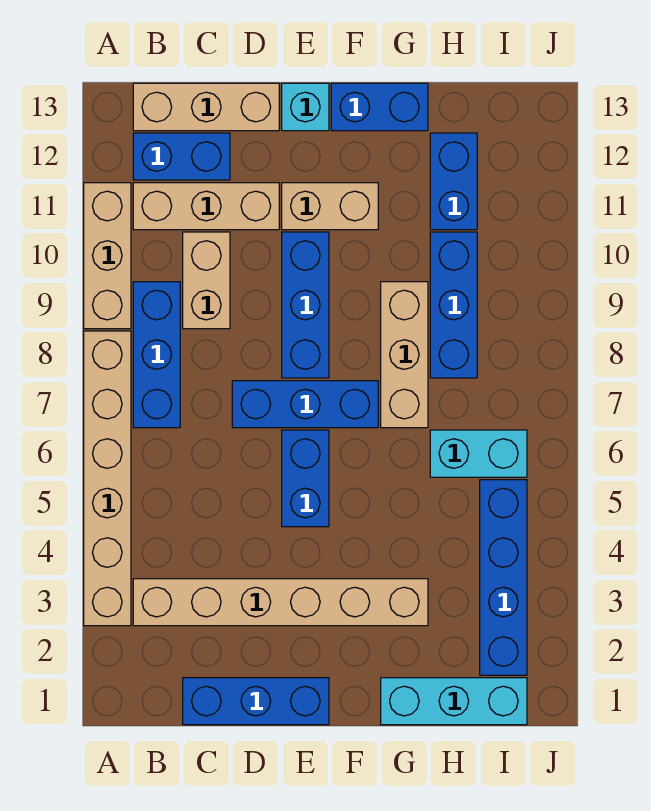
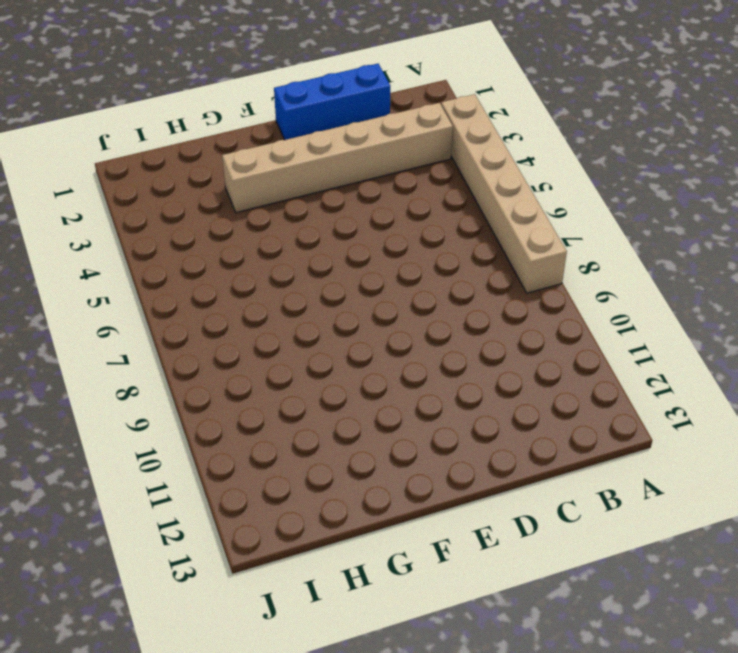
none -> tan brick A9:A11 level 1
none -> blue brick B7:B9 level 1
none -> tan brick B11:D11 level 1

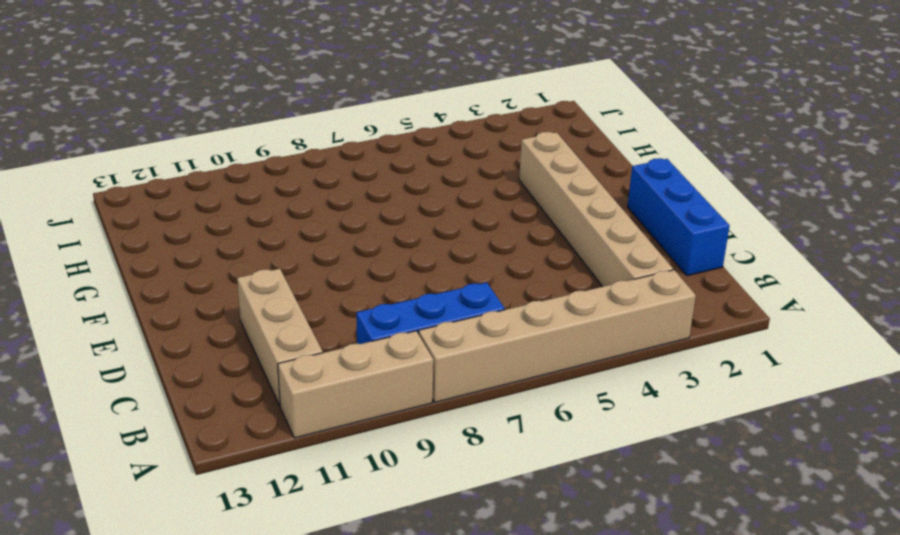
none -> blue brick B12:C12 level 1
none -> tan brick B13:D13 level 1
none -> tan brick C9:C10 level 1

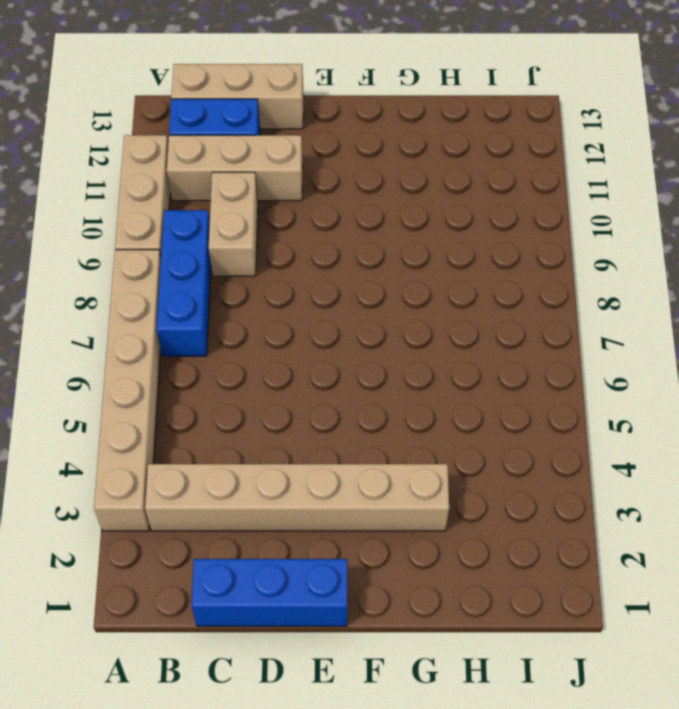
none -> blue brick D7:F7 level 1
none -> blue brick E5:E6 level 1
none -> blue brick E8:E10 level 1

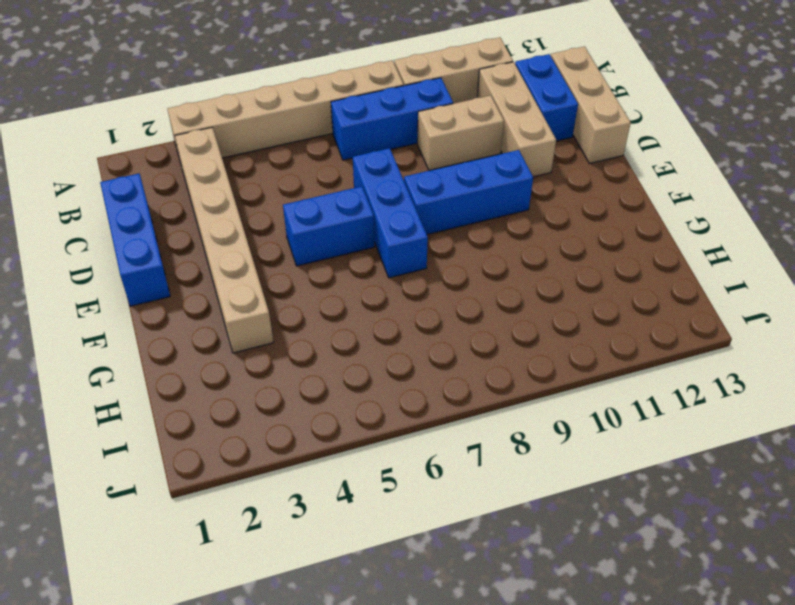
none -> tan brick E11:F11 level 1
none -> cyan brick E13 level 1
none -> blue brick F13:G13 level 1

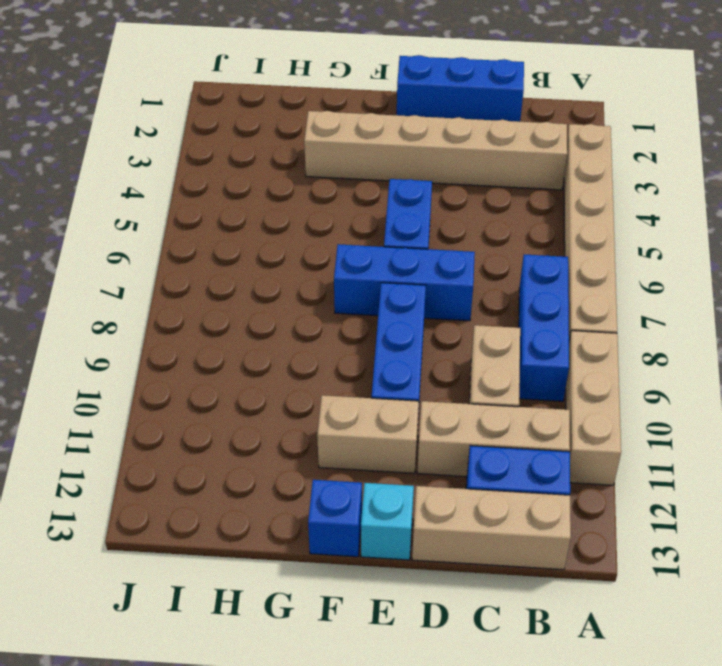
blue brick F13 level 1 -> blue brick F13:G13 level 1
none -> cyan brick G1:I1 level 1
none -> tan brick G7:G9 level 1
none -> cyan brick H6:I6 level 1

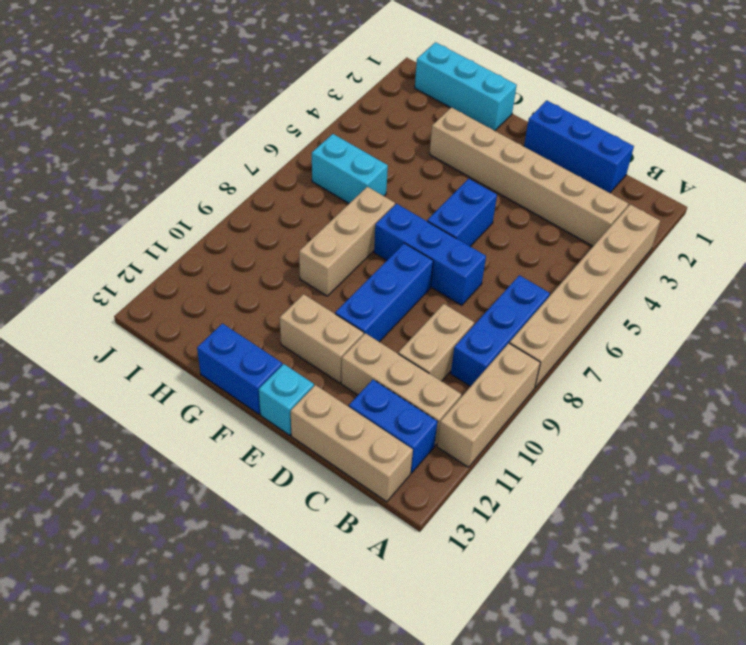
none -> blue brick H8:H10 level 1
none -> blue brick H11:H12 level 1
none -> blue brick I2:I5 level 1

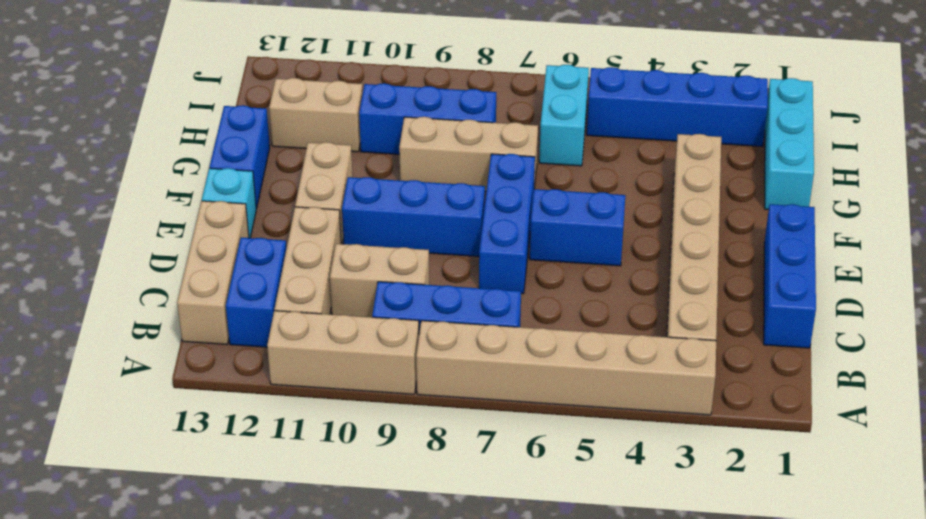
tan brick H11:H12 level 1 -> blue brick H11:H12 level 1

